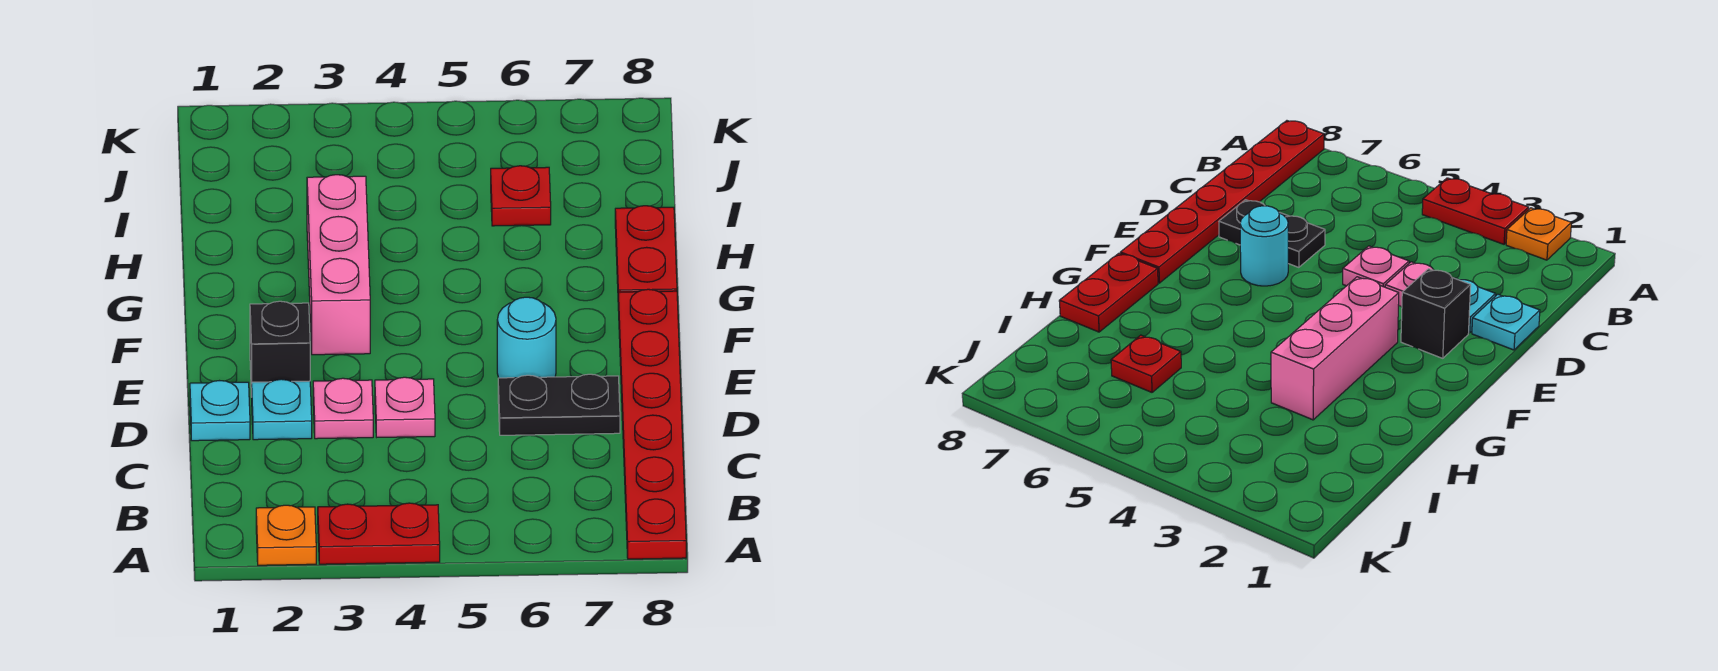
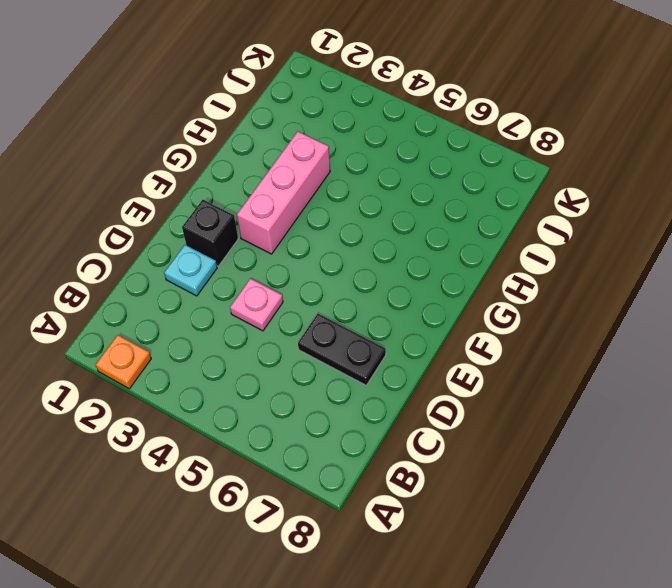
none -> red plate A3:A4 level 1
none -> red plate A8:F8 level 1
none -> cyan plate D1 level 1

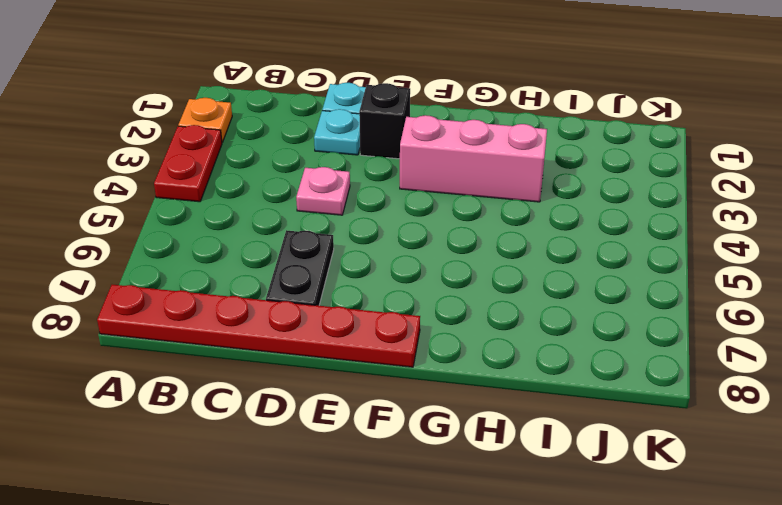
none -> pink plate D3 level 1
none -> cyan round brick E6 level 1
none -> red plate G8:H8 level 1

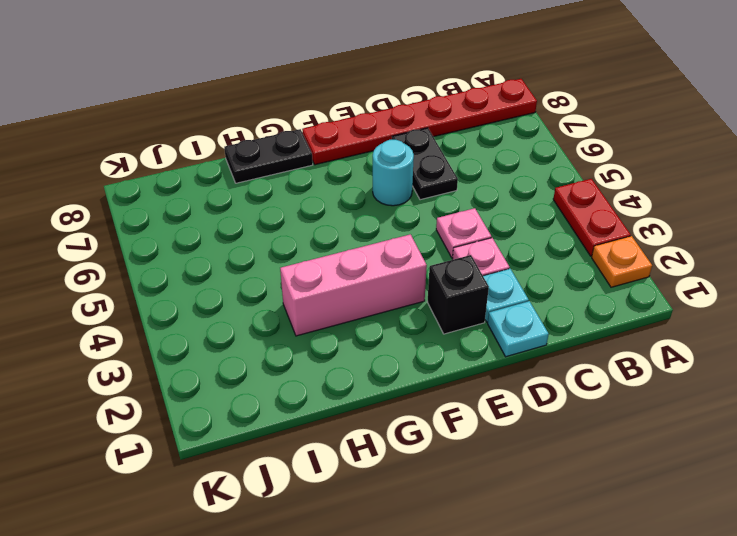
black plate G8:H8 level 1 -> red plate G8:H8 level 1
none -> red plate I6 level 1

